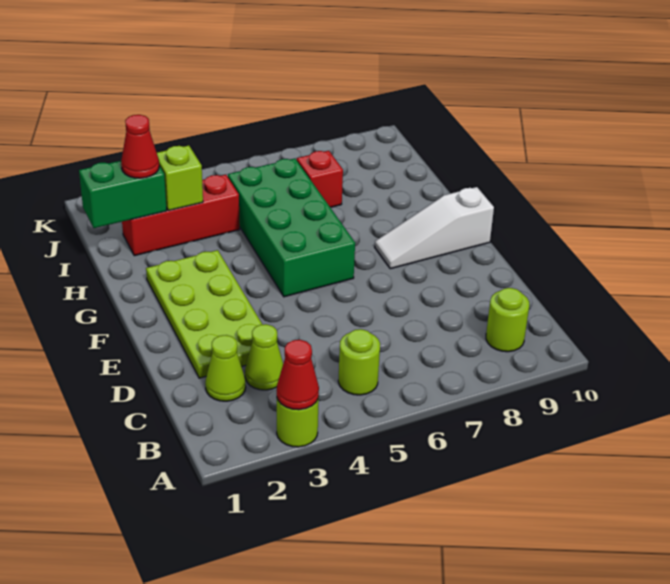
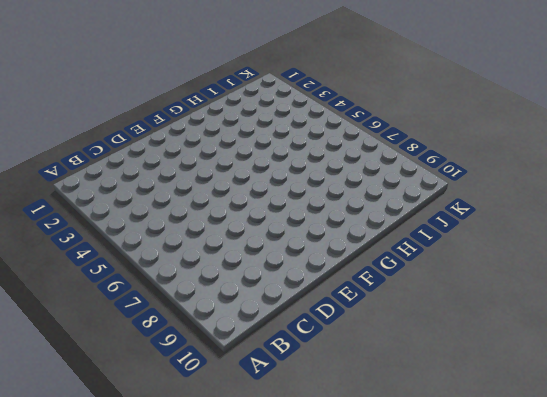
none -> lime round brick A3 level 1
none -> lime round brick B5 level 1
none -> lime round brick B9 level 1

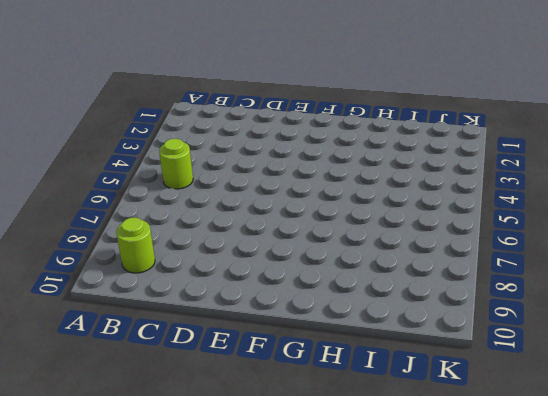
none -> lime round brick A3 level 1
none -> lime cone C2 level 1
none -> lime cone C3 level 1

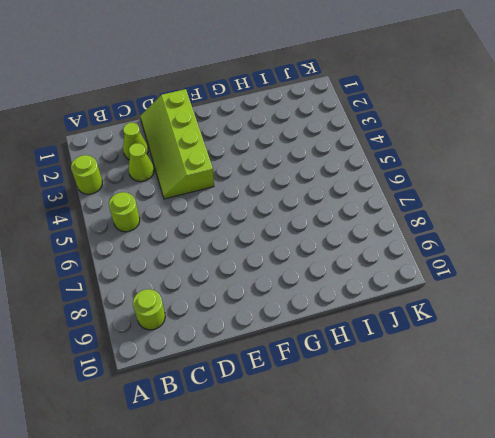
lime slope D1:E4 level 1 top E -> lime plate D2:G3 level 1
none -> green brick F5:I6 level 1
none -> white slope F8:F10 level 1 top 10
none -> red brick I2:I4 level 1

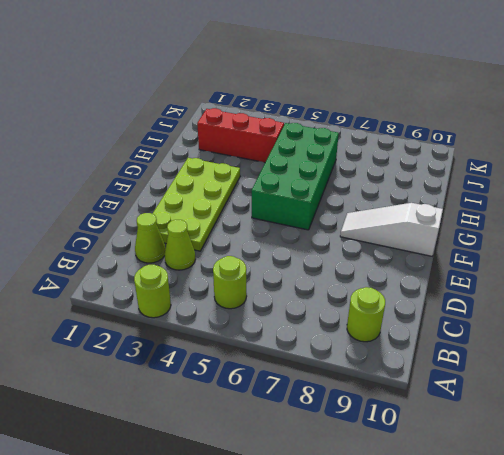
none -> red brick I7 level 1
none -> red cone A3 level 2
none -> green brick I1:I2 level 2

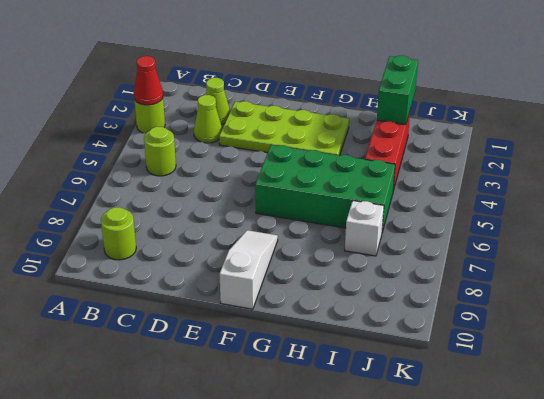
white brick I7 level 1 -> red brick I7 level 1
none -> lime brick I3 level 2
none -> red cone I2 level 3

